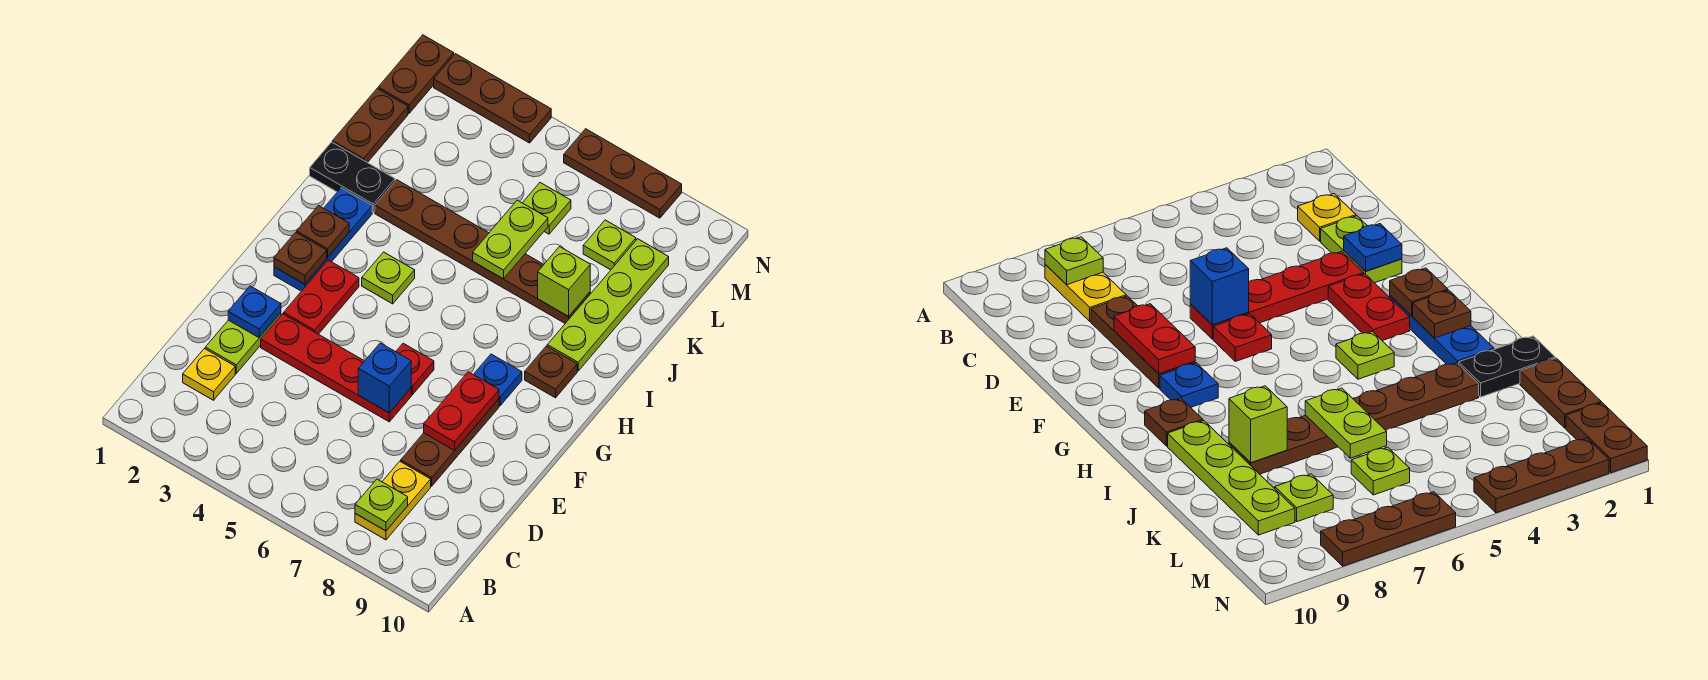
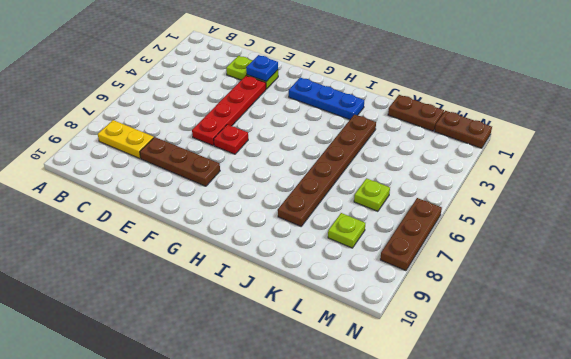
none -> yellow plate C2 level 1
none -> red plate F3:G3 level 1
none -> blue plate G8 level 1

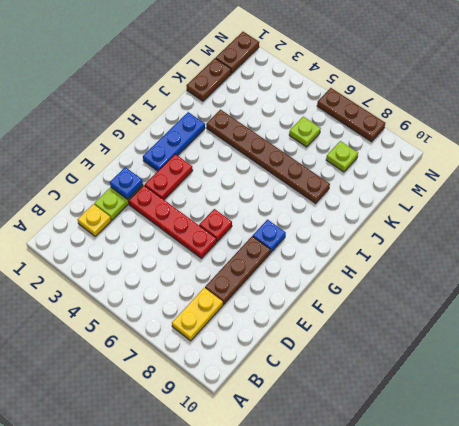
none -> lime plate H4 level 1
none -> brown plate H9 level 1
none -> lime plate I9:L9 level 1

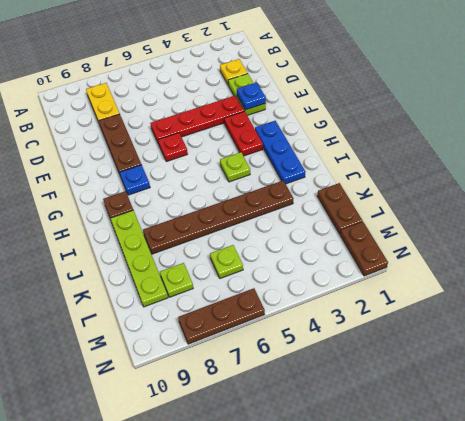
none -> black plate J1:J2 level 1
none -> brown plate N2:N4 level 1
none -> lime plate B8 level 2

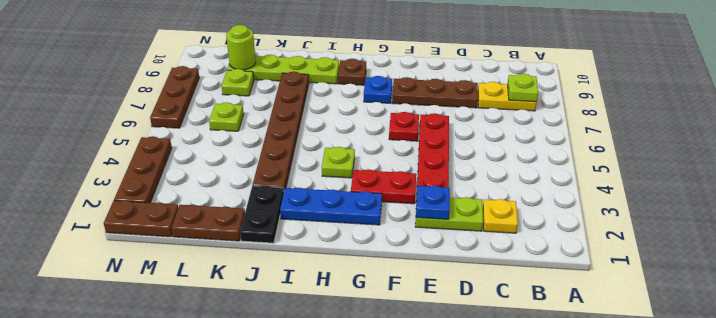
lime round brick L9 level 2 -> none
none -> blue brick E6 level 2
none -> red plate E8:F8 level 2
none -> brown plate G2 level 2

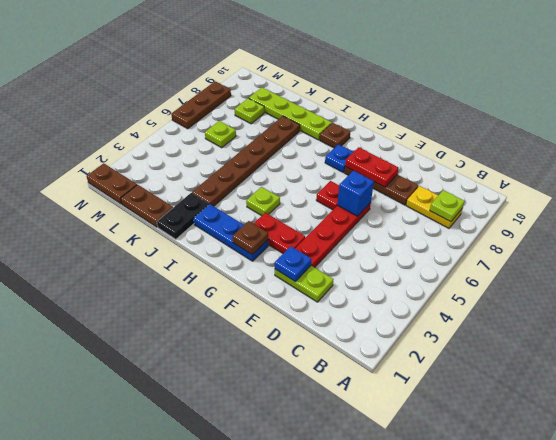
none -> yellow plate C2 level 1
none -> brown plate N2:N4 level 1
none -> brown plate H2 level 2

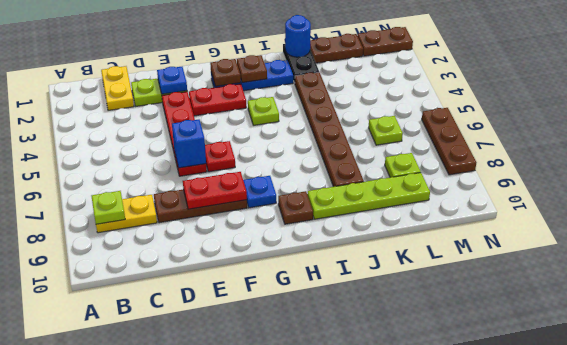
yellow plate C1:C2 level 1 -> yellow plate C2 level 1
blue round brick J1 level 2 -> none
none -> brown plate N2:N4 level 1
none -> lime plate J6:K6 level 2
none -> lime brick J8 level 2

